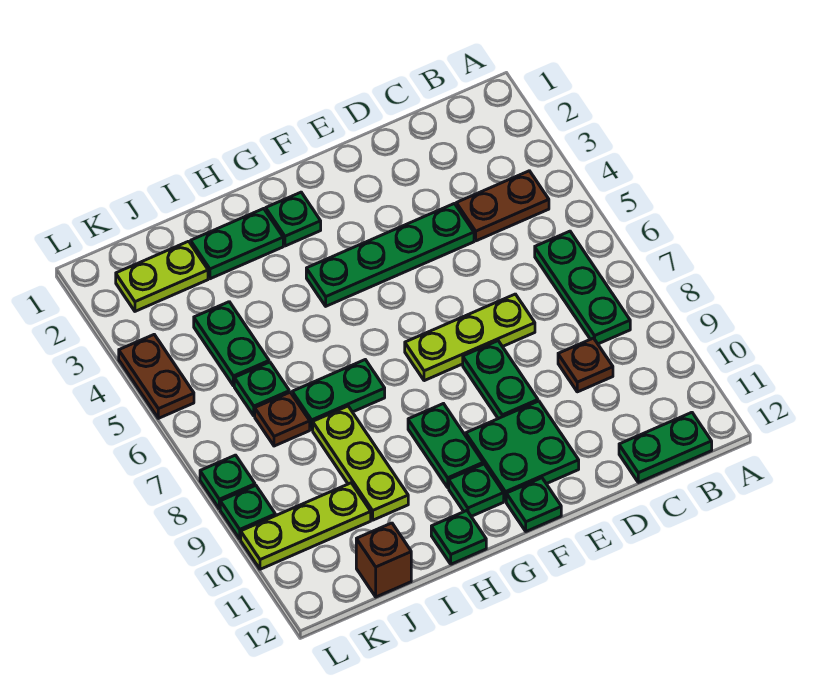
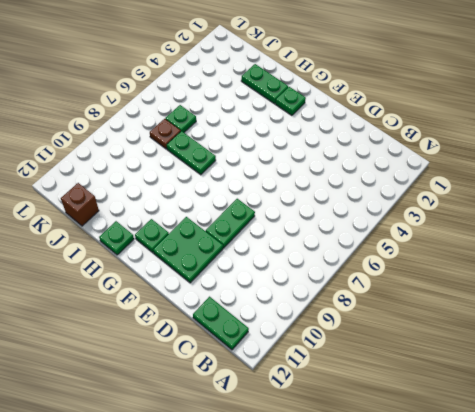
none -> brown plate B4:C4 level 1
none -> green plate B6:B8 level 1
none -> brown plate C9 level 1

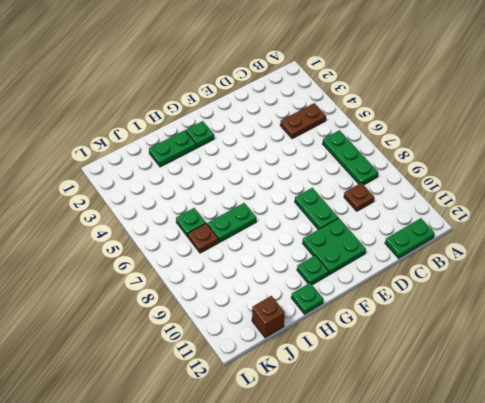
none -> green plate D4:G4 level 1
none -> lime plate D7:F7 level 1
none -> green plate F12 level 1

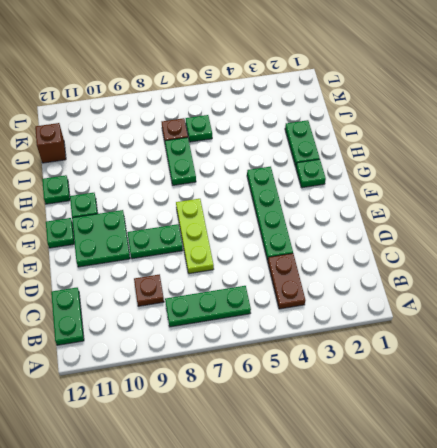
none -> green plate G9:G10 level 1
none -> lime plate I8:I10 level 1
none -> lime plate J2:K2 level 1

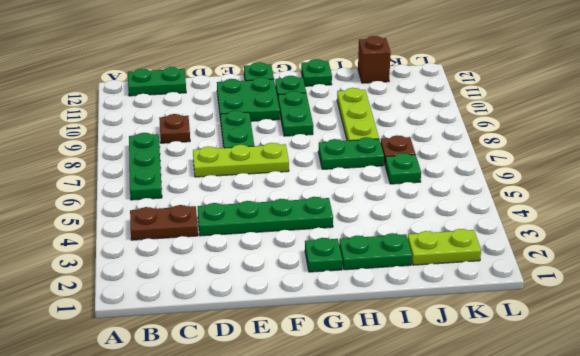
none -> green plate J4:J5 level 1
none -> lime plate J10:L10 level 1
none -> brown plate L4:L5 level 1

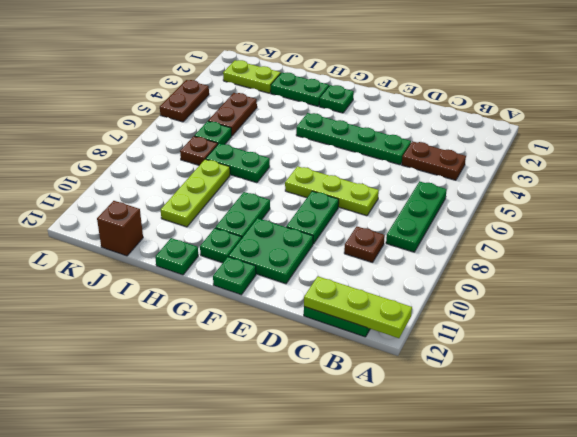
lime plate A12:C12 level 2 -> lime plate J10:L10 level 1
brown plate J4:J5 level 1 -> green plate J4:J5 level 1
none -> green plate L8 level 1
none -> green plate L9 level 1

